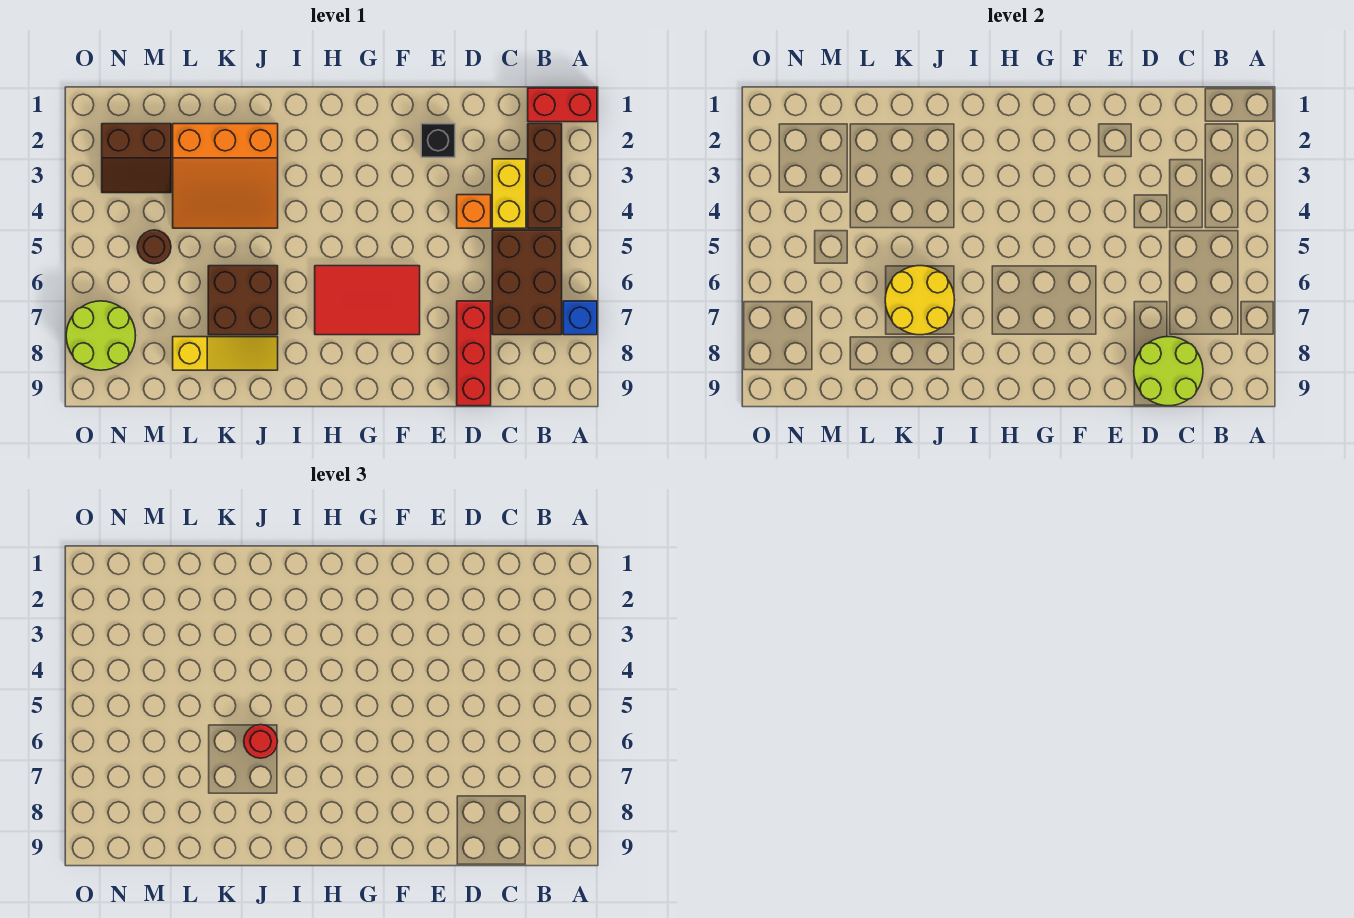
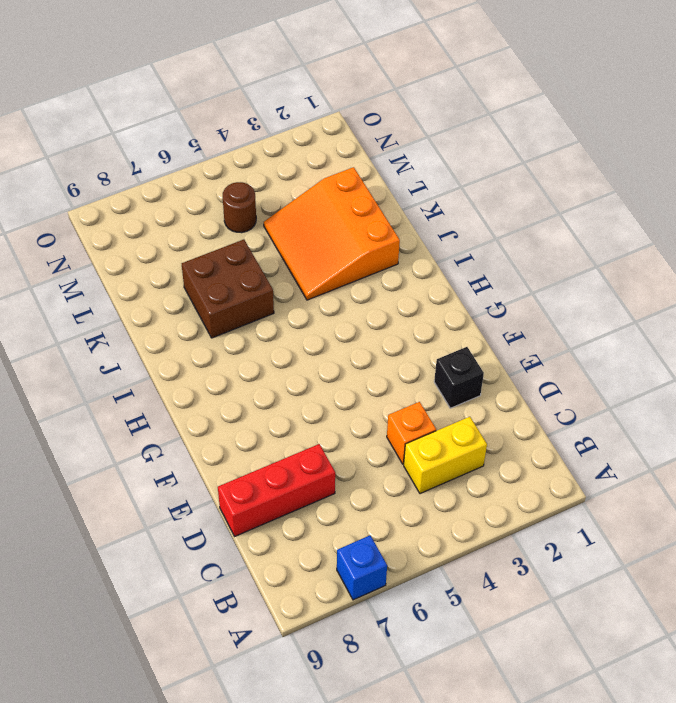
none -> red brick A1:B1 level 1
none -> brown brick B2:B4 level 1
none -> brown brick B5:C7 level 1

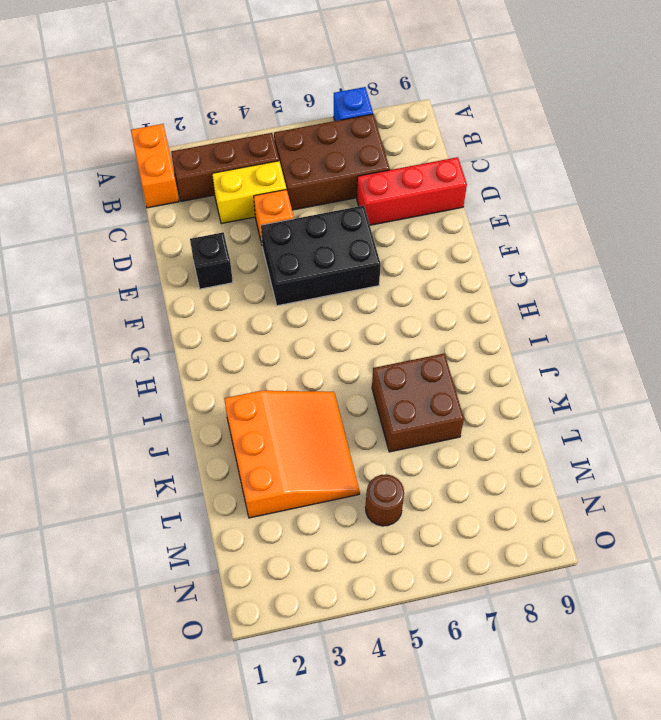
orange brick A1:B1 level 1 -> red brick A1:B1 level 1
black brick E4:F6 level 1 -> red tile F6:H7 level 1
none -> yellow slope J8:L8 level 1 top L
none -> brown slope M2:N3 level 1 top 2
none -> lime round brick N7:O8 level 1

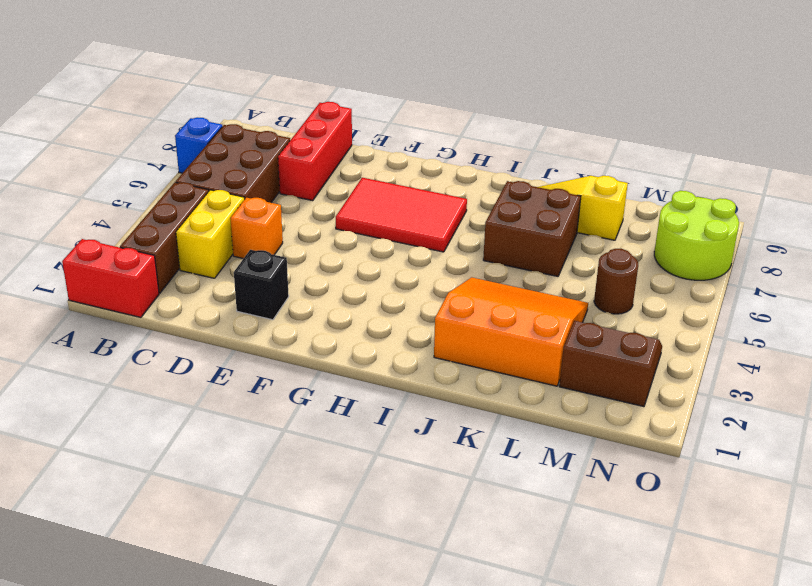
none -> lime round brick C8:D9 level 2
none -> yellow round brick J6:K7 level 2
none -> red round brick J6 level 3

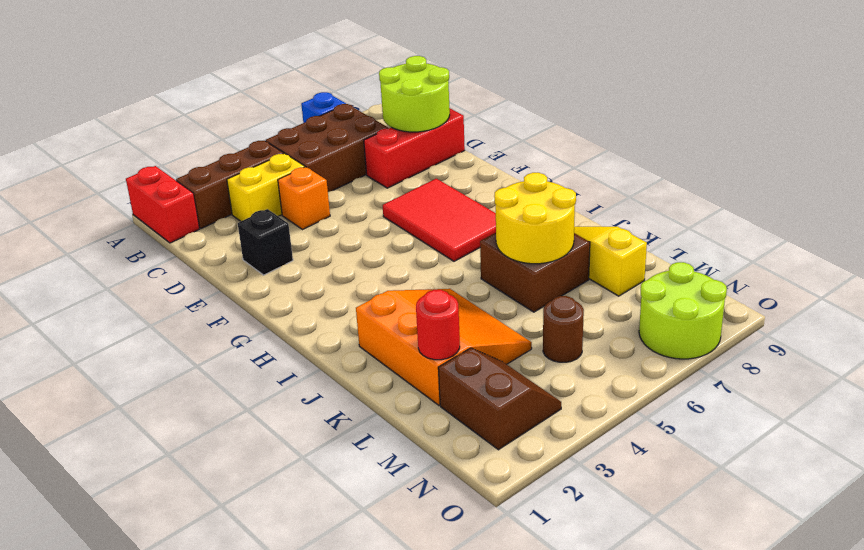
red round brick L2 level 2 -> red round brick J6 level 3

